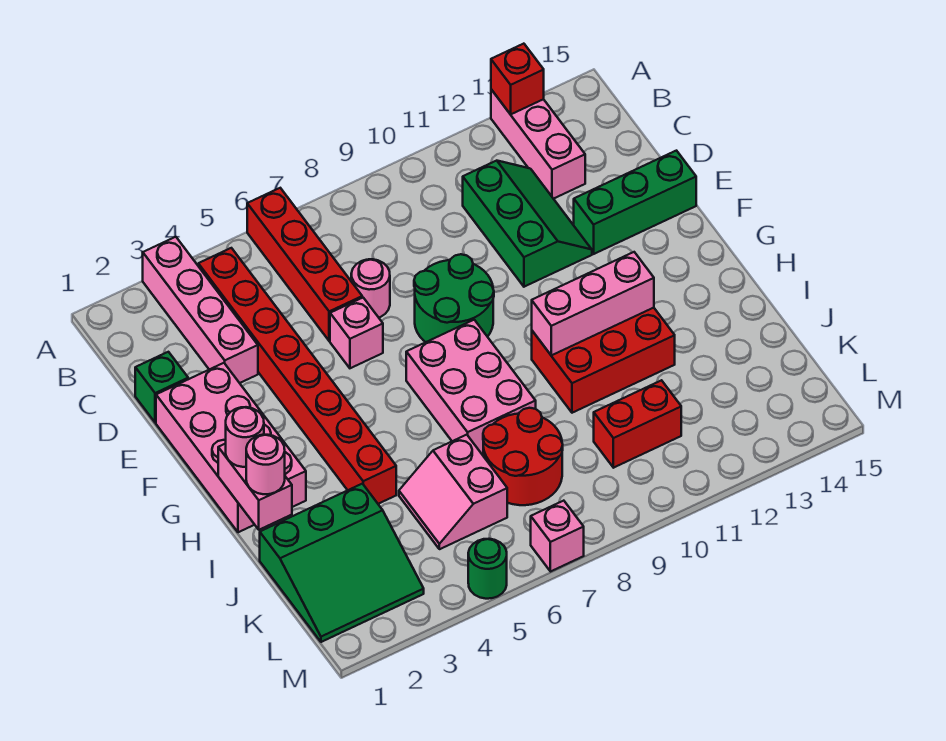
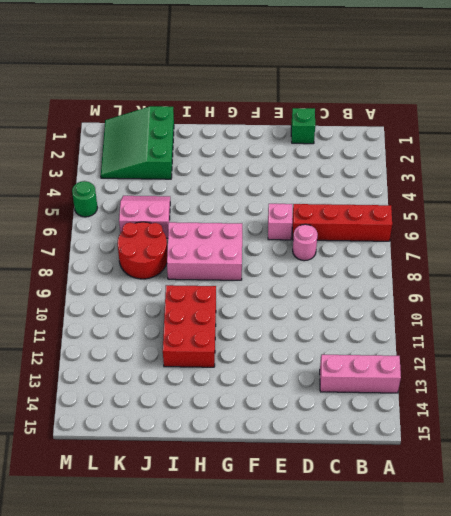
none -> pink brick A3:D3 level 1
none -> red brick B4:I4 level 1
none -> green slope C11:E12 level 1 top 11

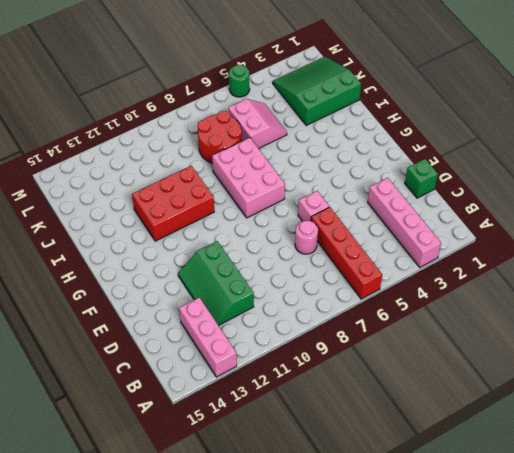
none -> red brick B4:I4 level 1
none -> pink brick E1:H2 level 1
none -> green round brick E8:F9 level 1

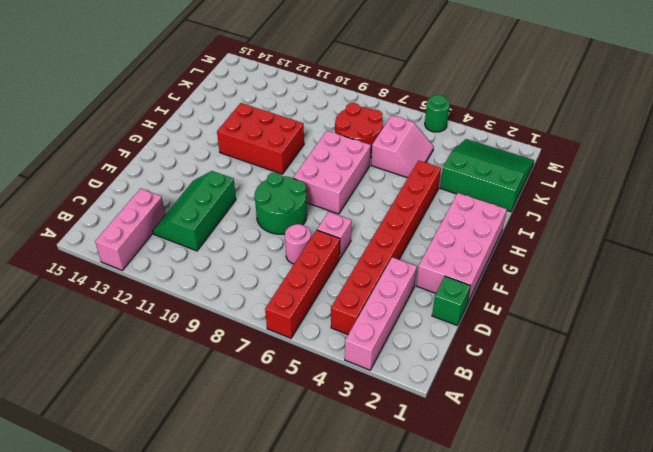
none -> green brick E13:E15 level 1
none -> red brick K10:K11 level 1
none -> pink brick M7 level 1

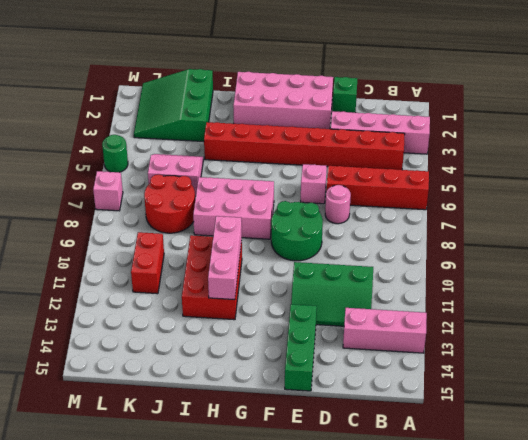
none -> red brick A13 level 2
none -> pink brick H1:I1 level 2
none -> pink round brick H1 level 3

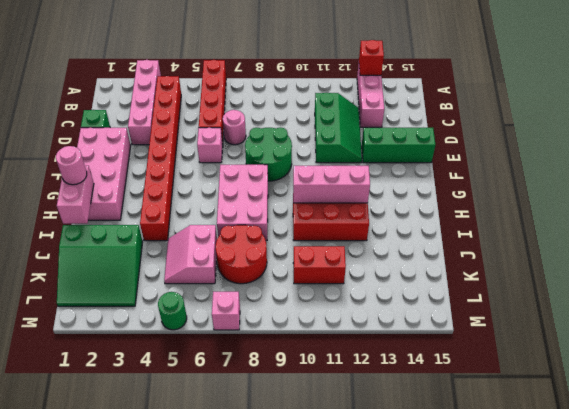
none -> pink round brick I1 level 3

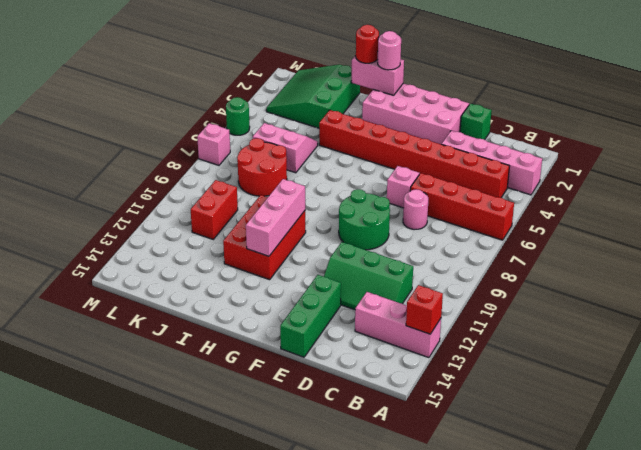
red round brick I1 level 3 -> pink round brick I1 level 3
none -> pink brick G7:I8 level 1

